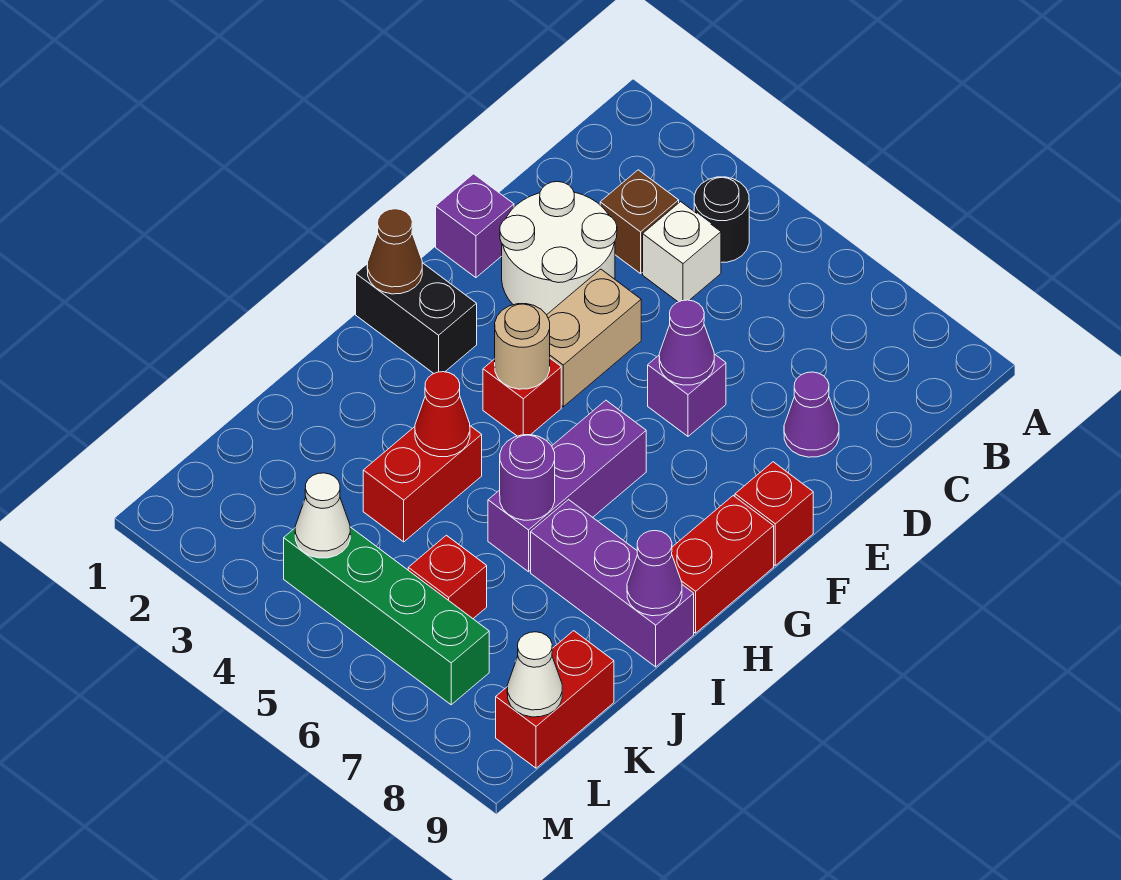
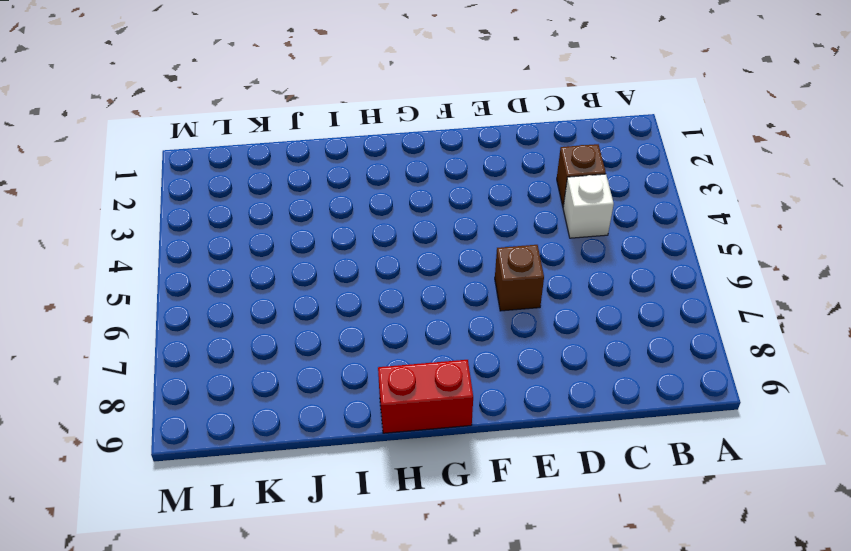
brown brick E6 level 1 -> purple brick E6 level 1
none -> black round brick B4 level 1
none -> white round brick D2:E3 level 1
none -> purple cone D8 level 1

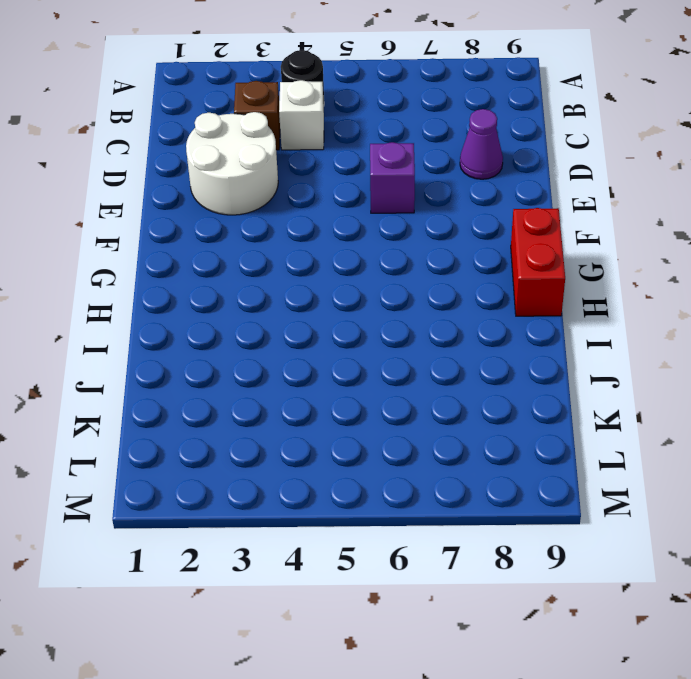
none -> purple brick E1 level 1
none -> tan brick E4:F4 level 1
none -> red brick F9 level 1

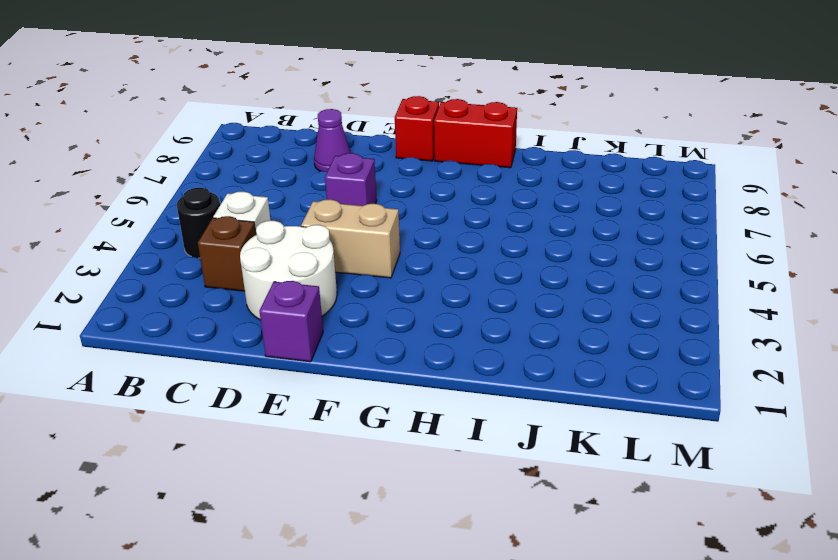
none -> black brick G1:G2 level 1
none -> red brick G4 level 1
none -> purple brick G6:I6 level 1

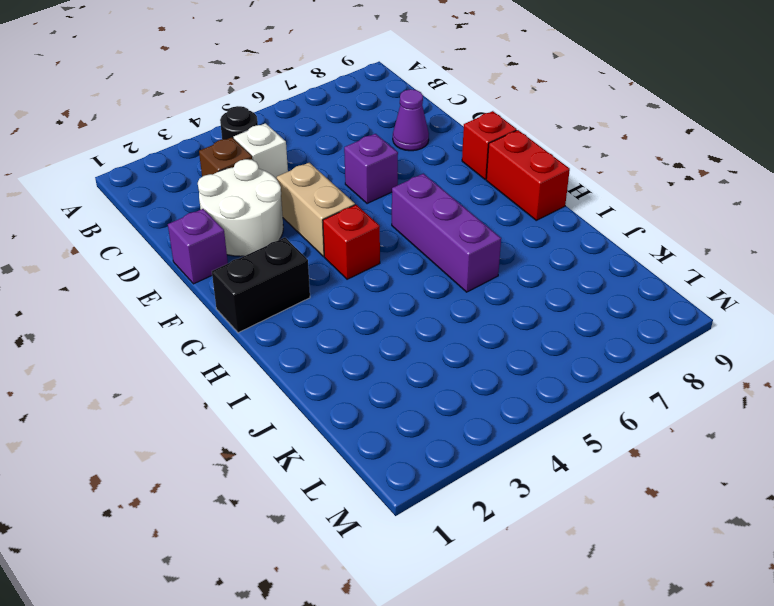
none -> red brick I4:J4 level 1
none -> purple brick I7:I9 level 1
none -> red brick K6 level 1

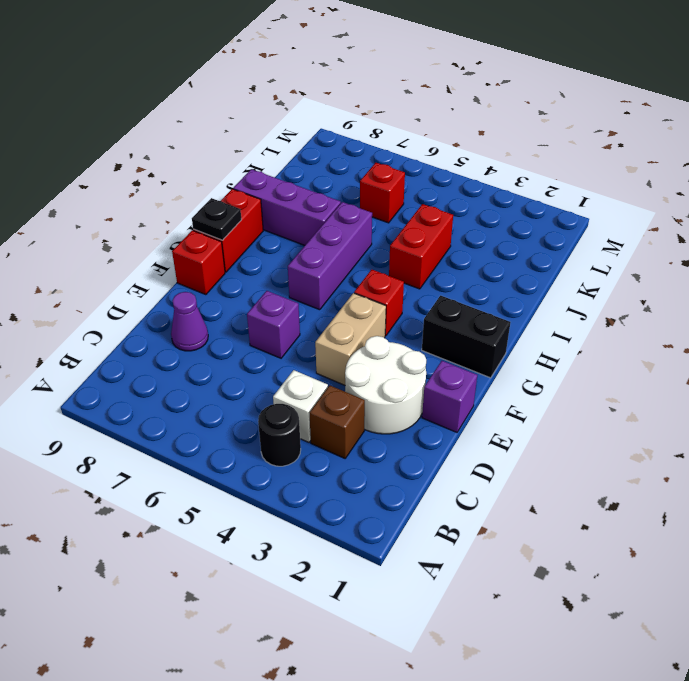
black plate G9 level 2 -> none
none -> red brick K9:L9 level 1
none -> green brick L4:L7 level 1
none -> purple cone E6 level 2

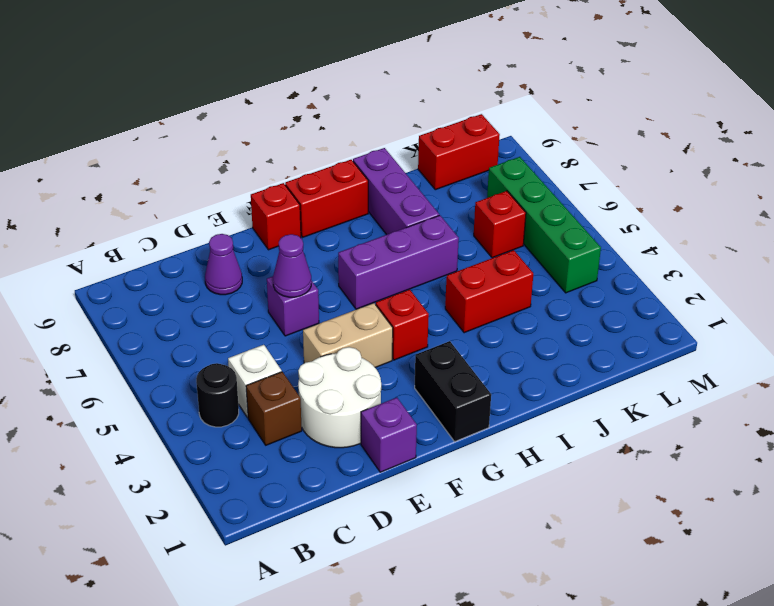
none -> brown cone G1 level 2
none -> tan round brick G4 level 2
none -> red cone I4 level 2

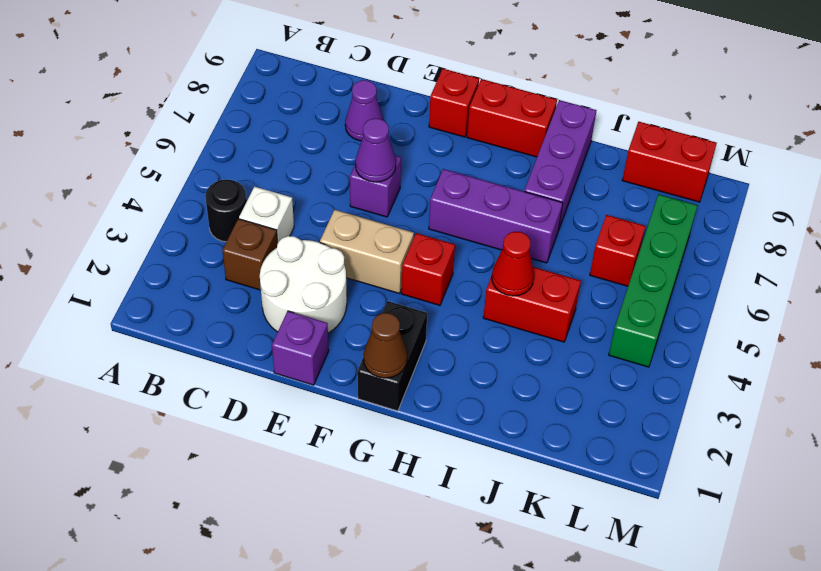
none -> tan round brick G4 level 2
none -> purple round brick I6 level 2
none -> purple cone I9 level 2

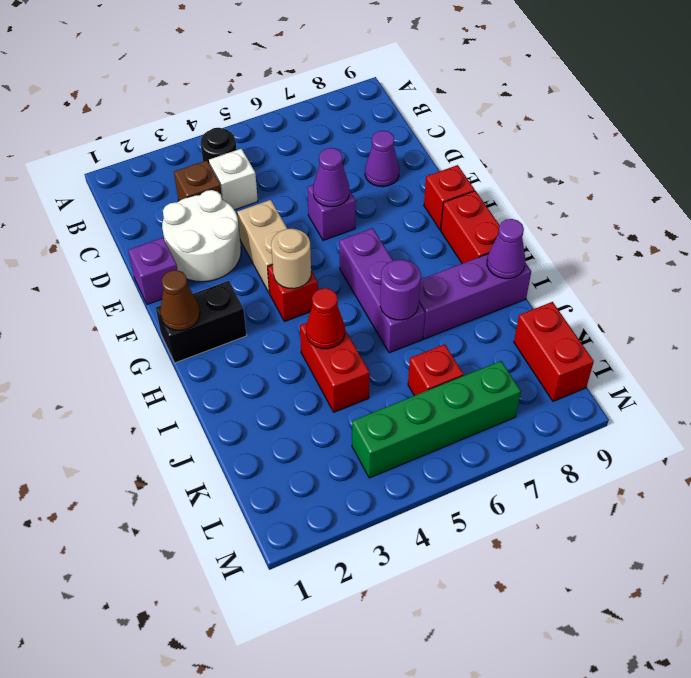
none -> white cone L4 level 2
none -> white cone L9 level 2

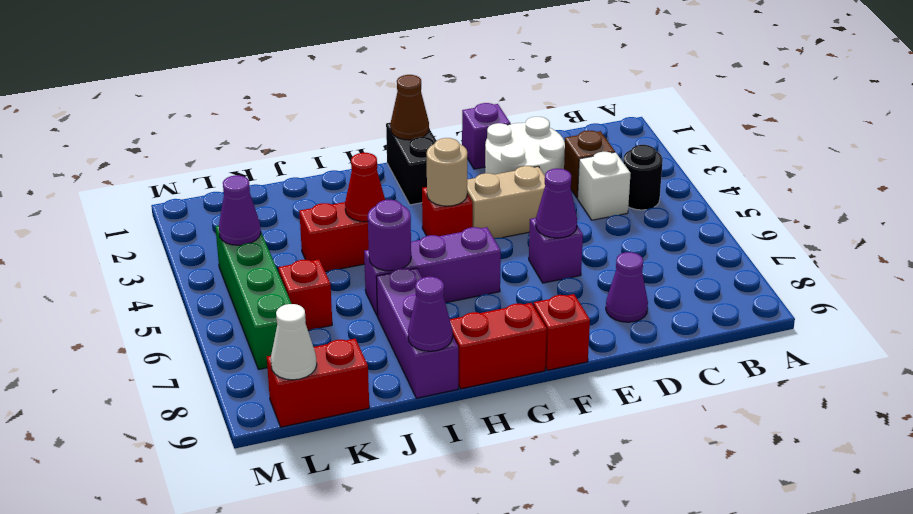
purple cone L4 level 2 -> white cone L4 level 2

